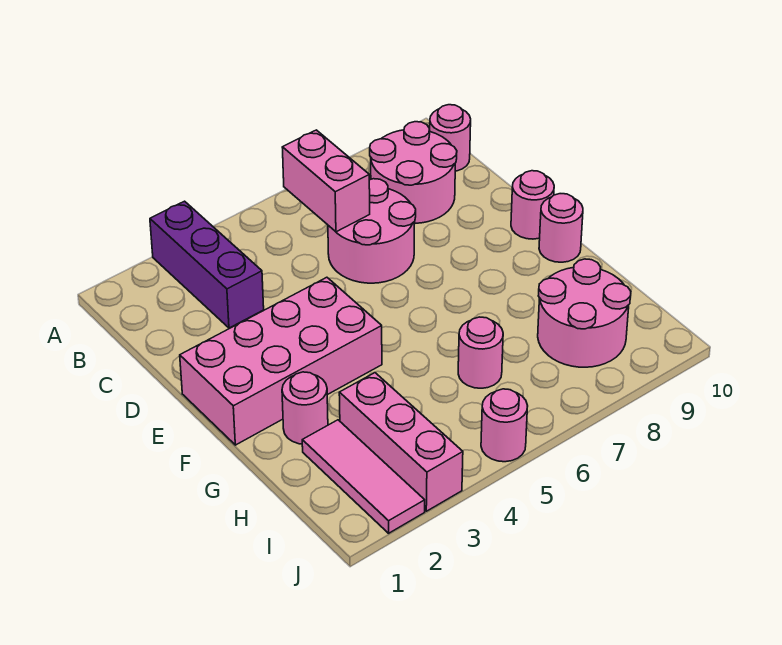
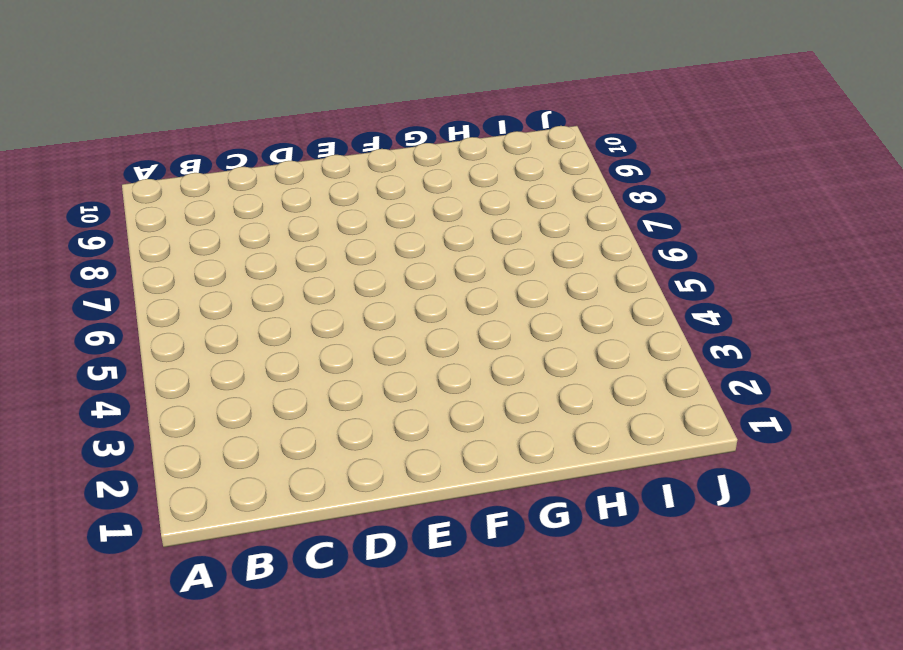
none -> purple brick A3:C3 level 1
none -> pink round brick B8:C9 level 1
none -> pink round brick B10 level 1

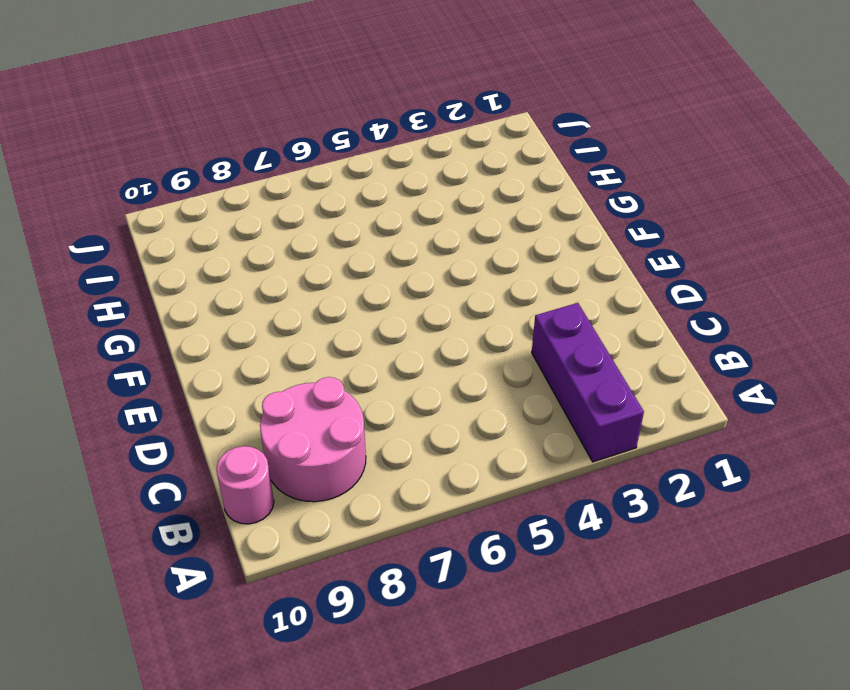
none -> pink round brick C6:D7 level 1
none -> pink brick E1:F4 level 1
none -> pink round brick E10 level 1

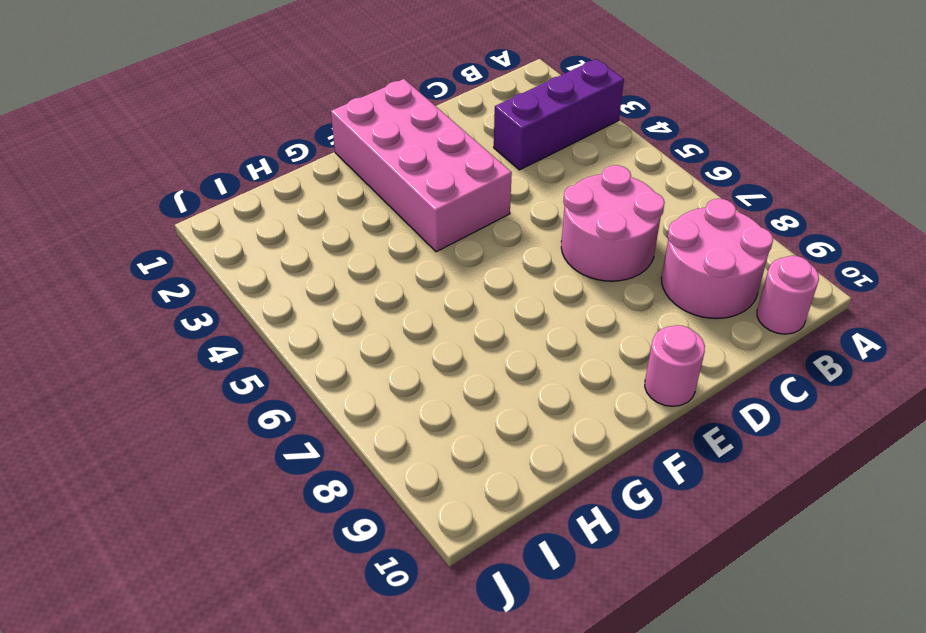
none -> pink round brick F10 level 1
none -> pink round brick G2 level 1
none -> pink tile H2:J2 level 1

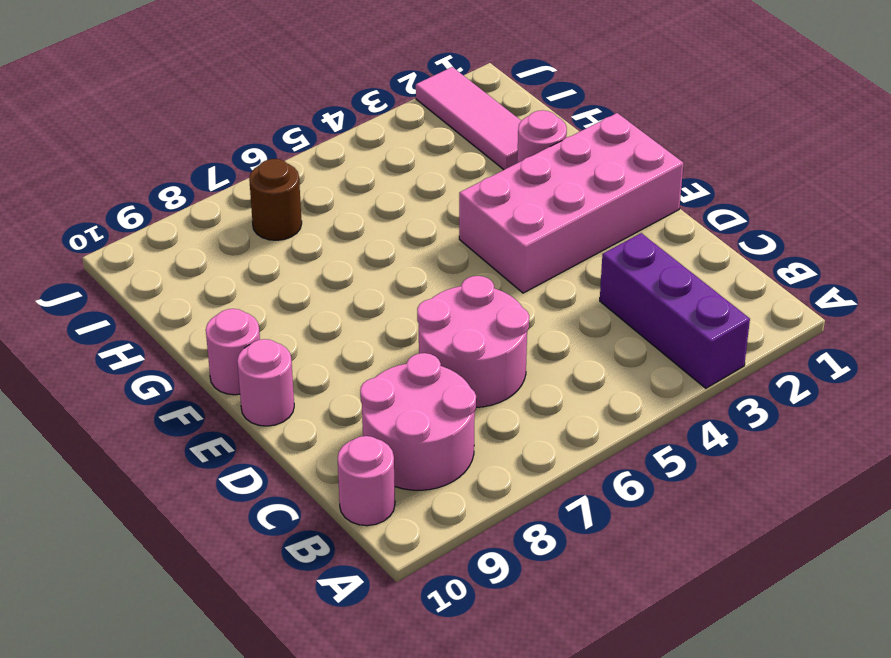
brown round brick I7 level 1 -> none
none -> pink brick H3:J3 level 1
none -> pink round brick H6 level 1
none -> pink round brick H8:I9 level 1

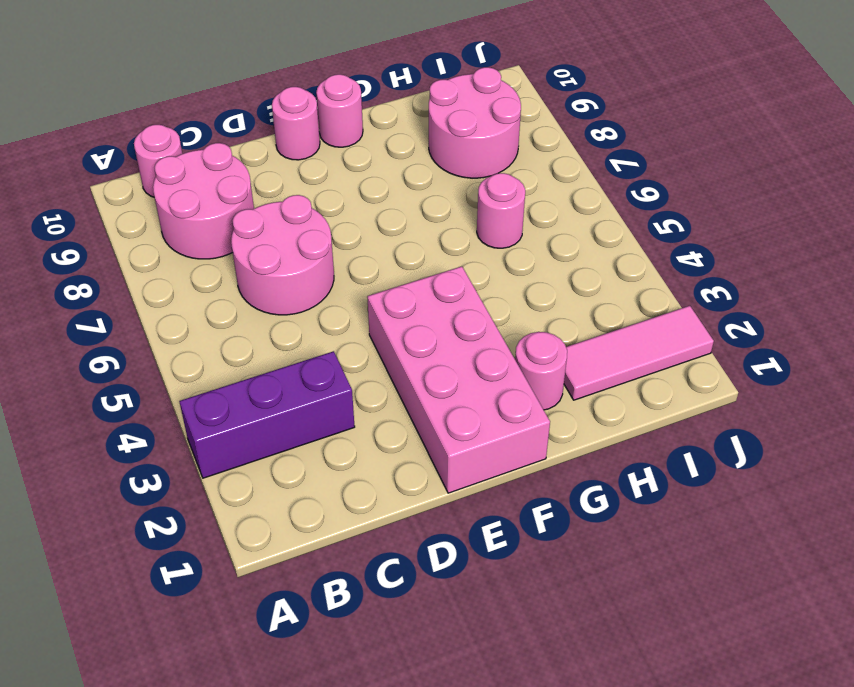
none -> pink brick H3:J3 level 1
none -> pink round brick J5 level 1
none -> pink brick B6:C6 level 2

